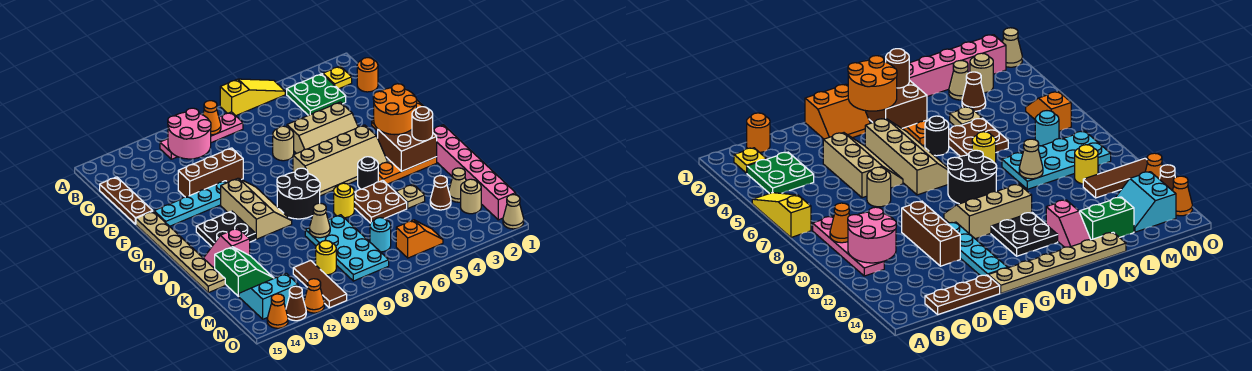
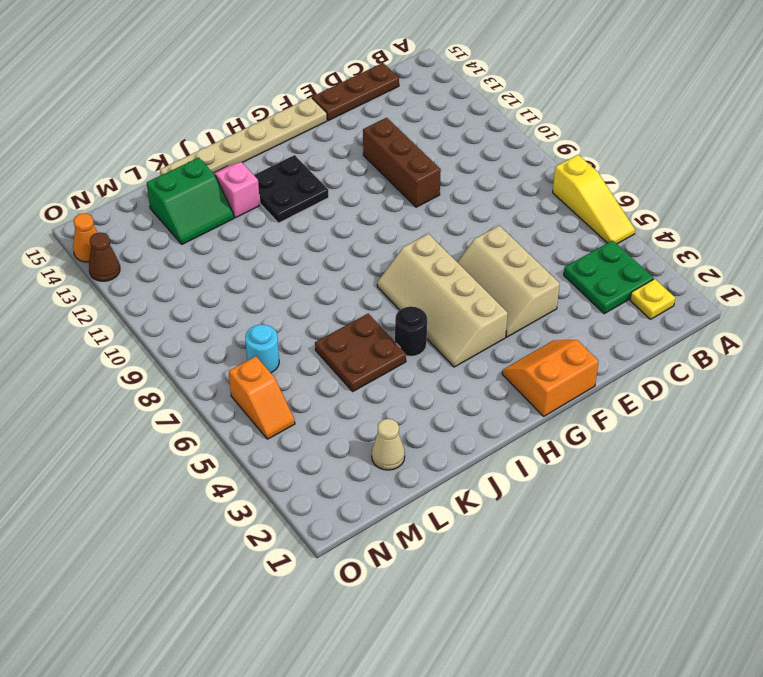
none -> pink plate B8:B11 level 1
none -> orange round brick C1 level 1
none -> tan round brick E7 level 1
none -> cyan plate F11:F14 level 1

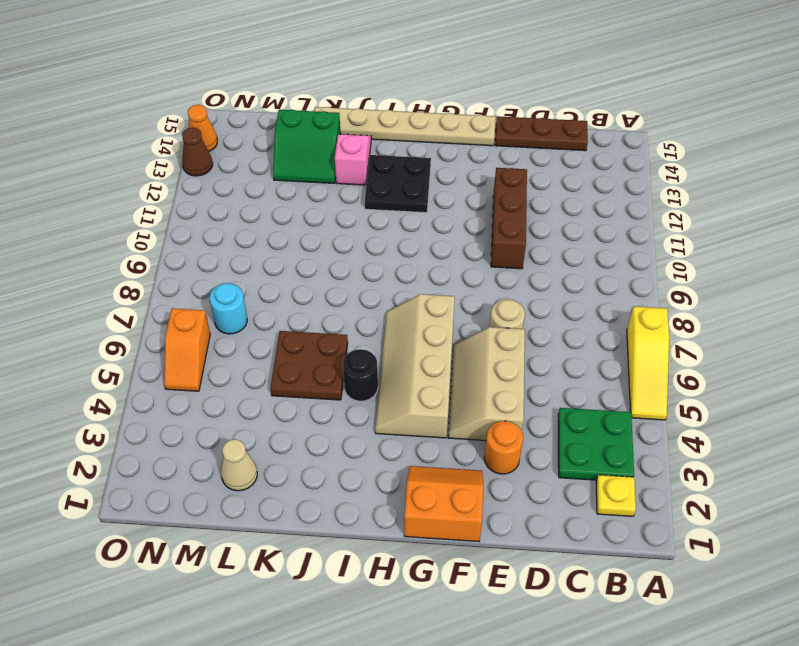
orange round brick E3 level 1 -> orange round brick C1 level 1
none -> pink plate B8:B11 level 1
none -> cyan plate F11:F14 level 1
none -> tan slope G10:I11 level 1 top 11
none -> black round brick H8:I9 level 1

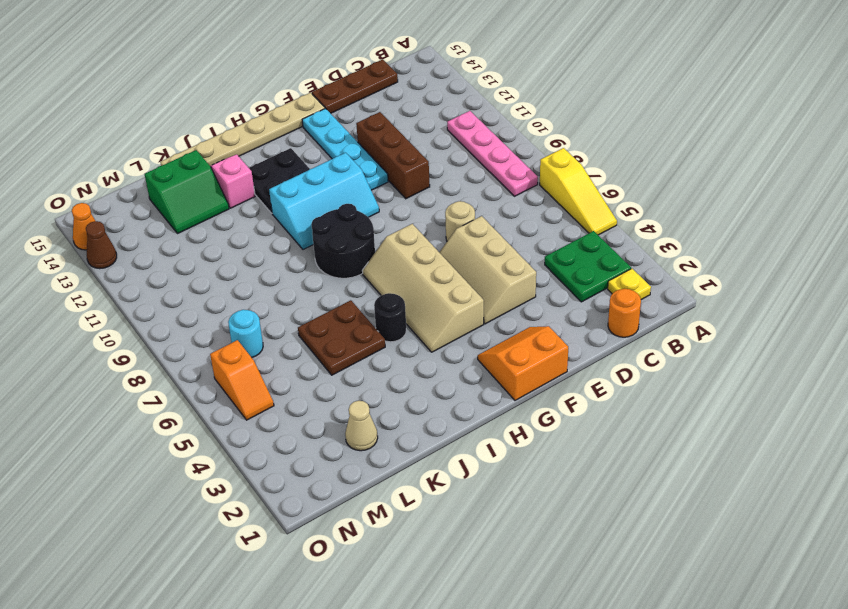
cyan slope G10:I11 level 1 top 11 -> tan slope G10:I11 level 1 top 11
none -> pink brick I1:N1 level 1
none -> orange plate I2:I4 level 1
none -> yellow round brick J7 level 1
none -> tan plate K4 level 1

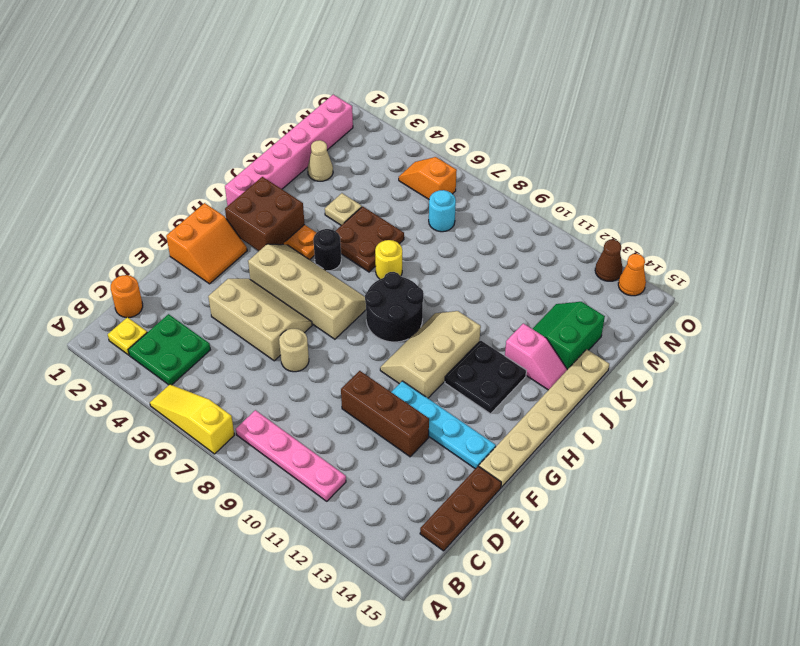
none -> cyan plate K8:N9 level 1
none -> brown cone L3 level 1
none -> tan round brick M2 level 1
none -> yellow round brick M10 level 1

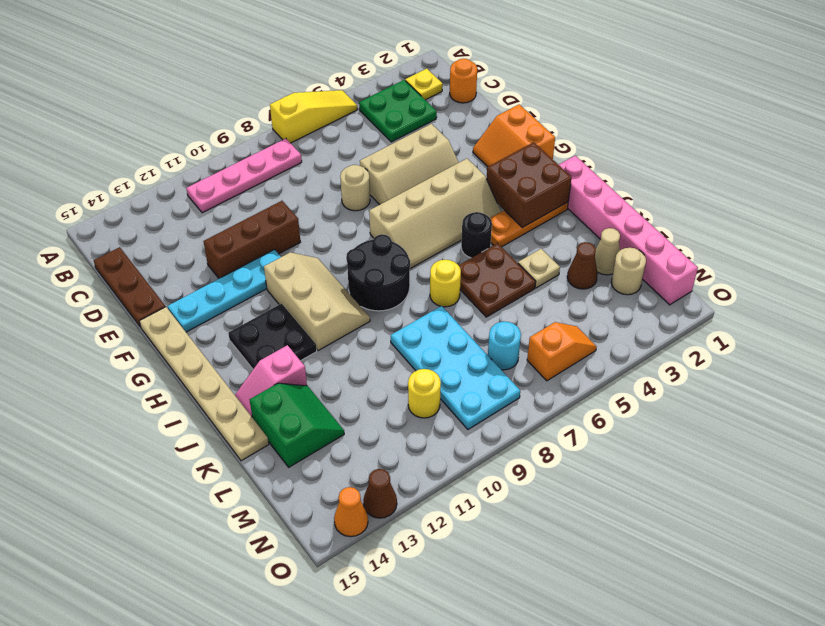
none -> brown tile M11:O11 level 1
none -> cyan slope M13:N14 level 1 top N
none -> tan cone O1 level 1
none -> orange cone O12 level 1

